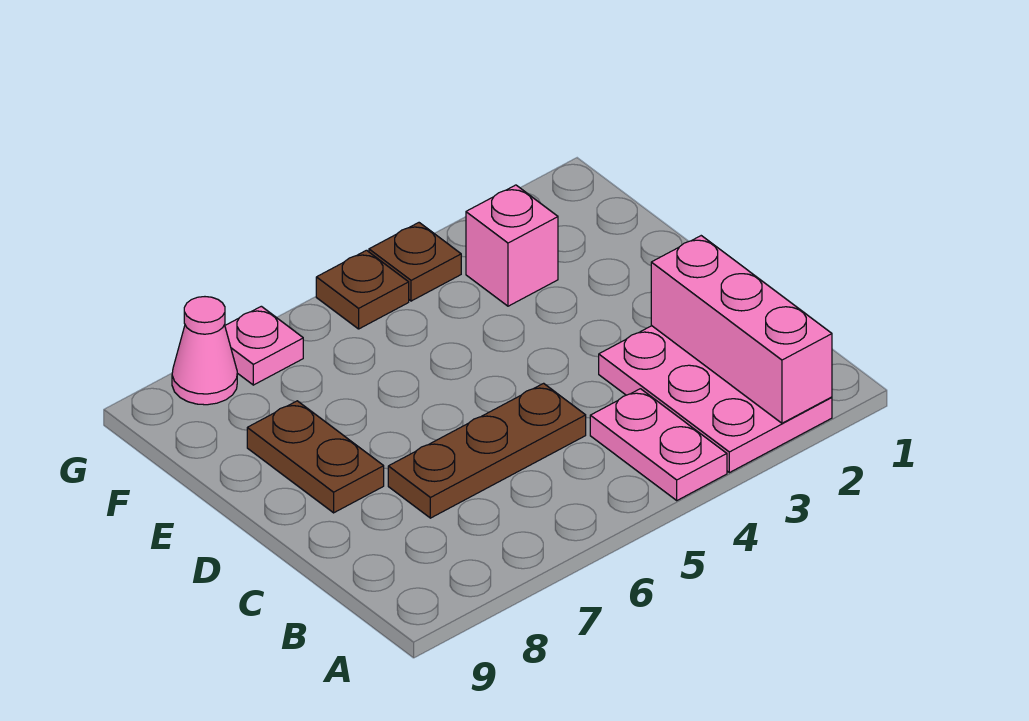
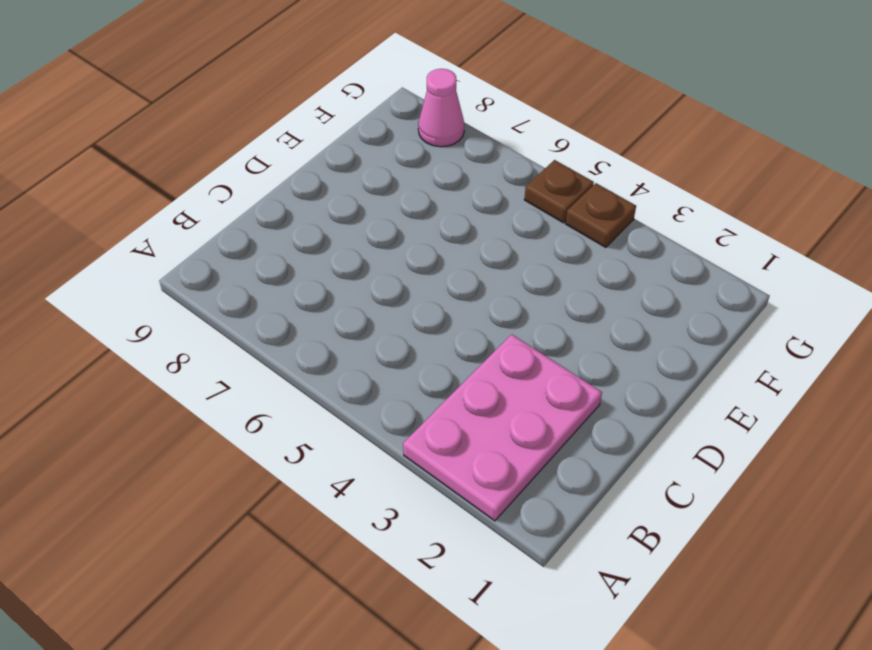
none -> pink plate A4:B4 level 1
none -> brown plate C5:C7 level 1

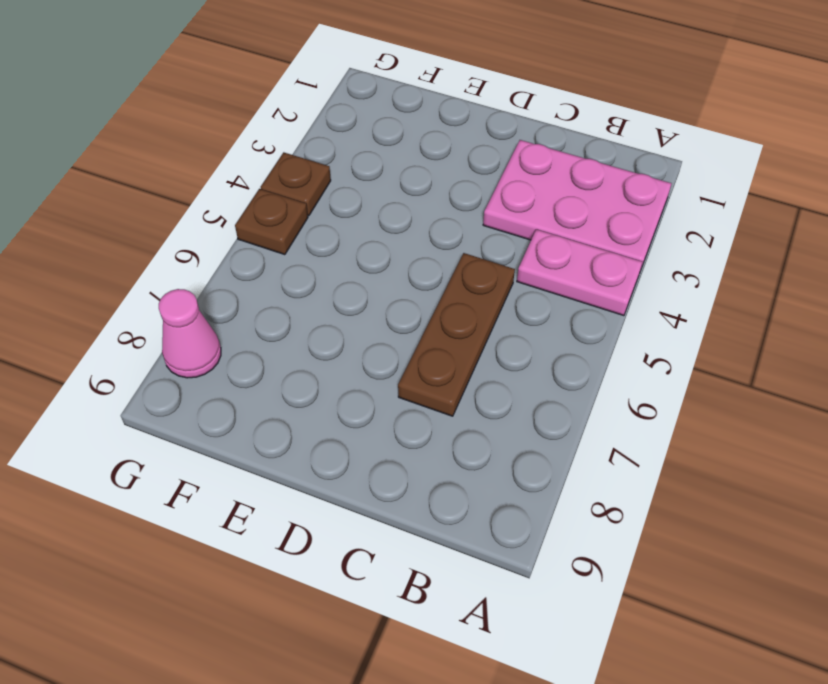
none -> brown plate D8:E8 level 1
none -> pink brick F3 level 1

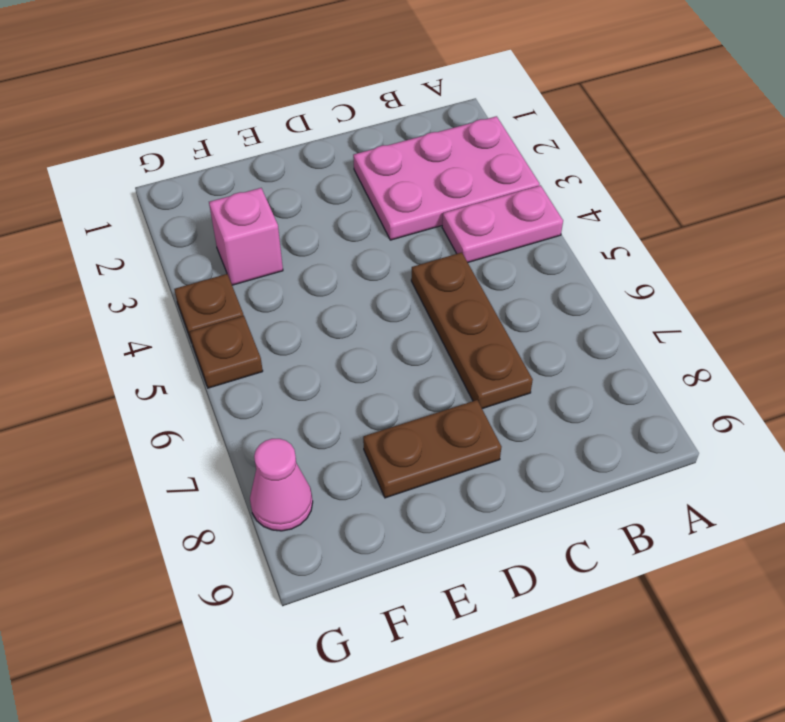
none -> pink plate G7 level 1
none -> pink brick A2:C2 level 2

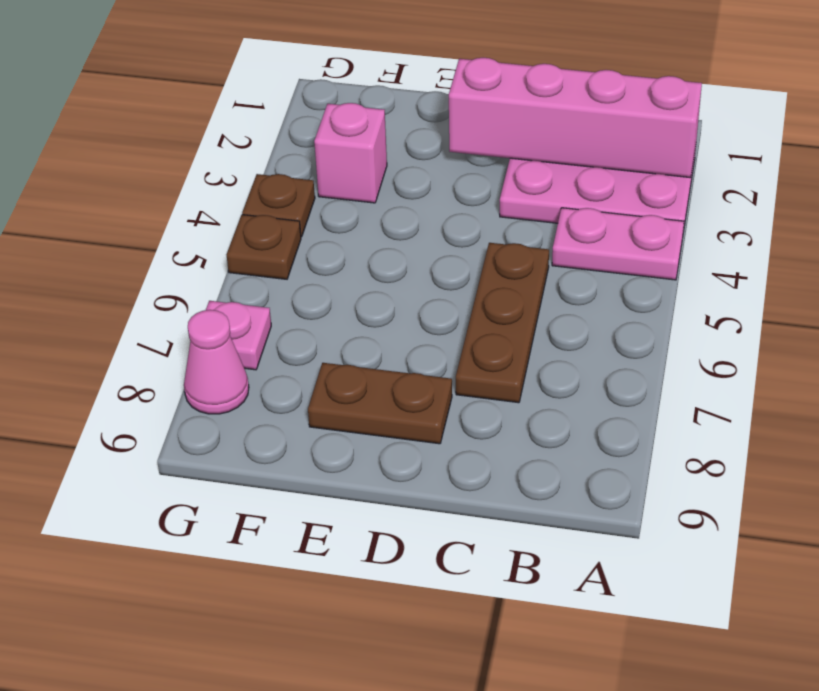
pink brick A2:D2 level 2 -> pink brick A2:C2 level 2

